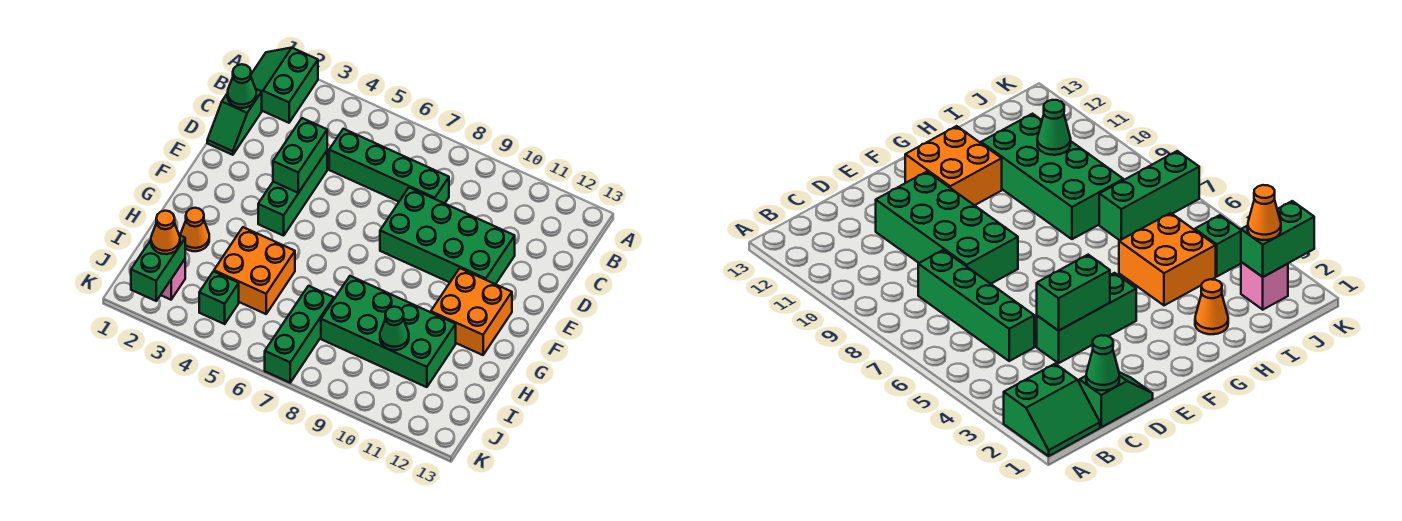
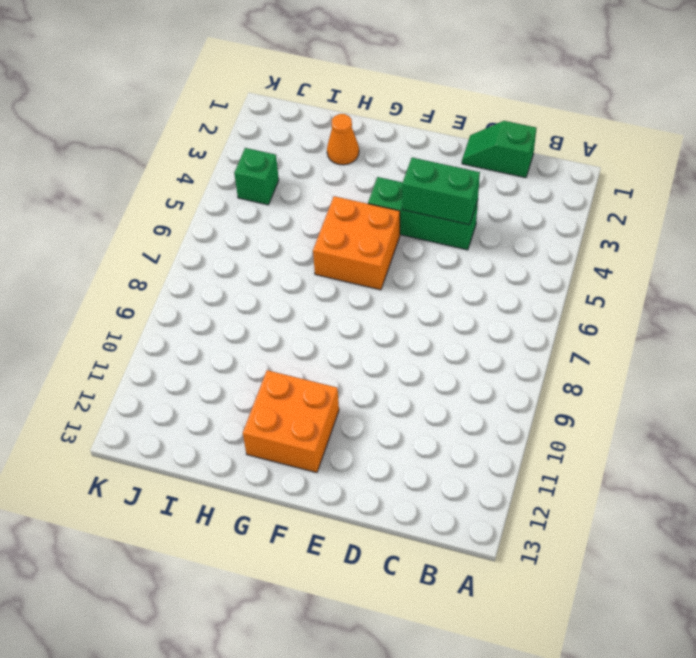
orange brick F5:G6 level 1 -> orange brick H4:I5 level 1
none -> green slope A1:B2 level 1 top 2
none -> green brick C5:C8 level 1
none -> green brick D8:E11 level 1

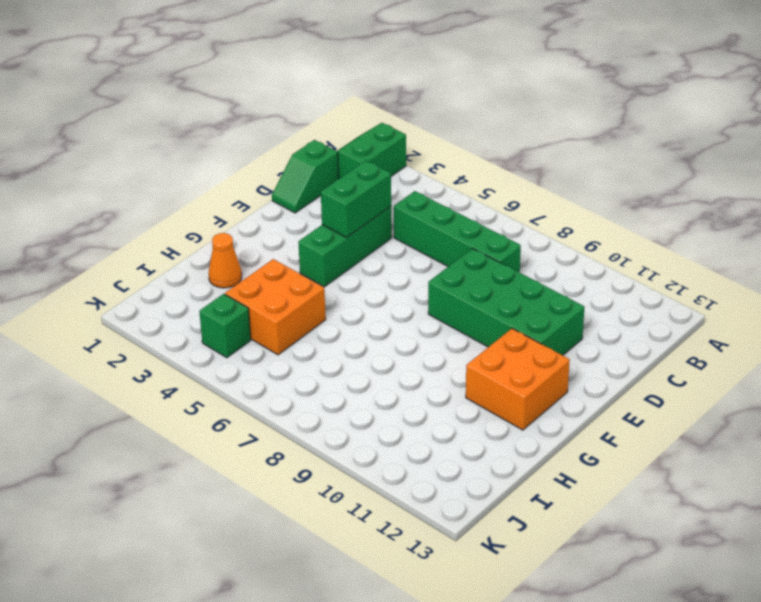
none -> green brick H8:I11 level 1
none -> green brick I7:K7 level 1
none -> pink brick J2 level 1

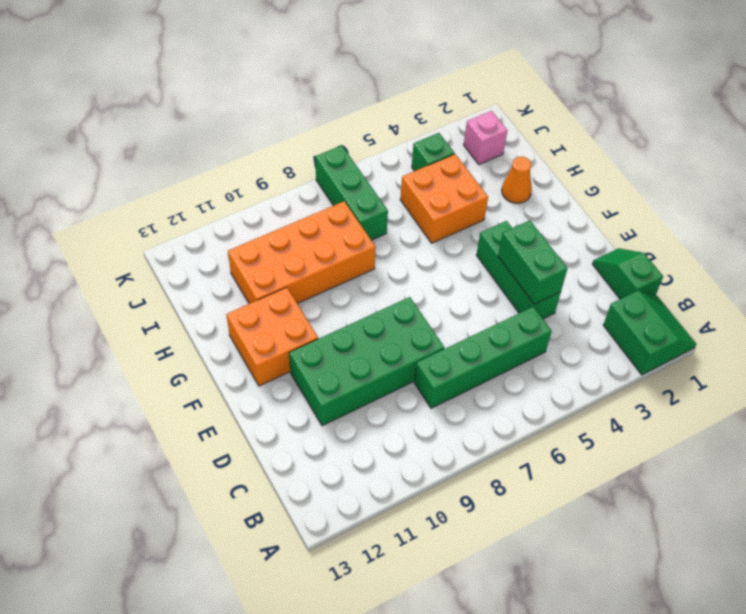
orange brick H8:I11 level 1 -> green brick H8:I11 level 1
none -> green cone C1 level 2
none -> green cone I10 level 2
none -> green brick J2:K2 level 2

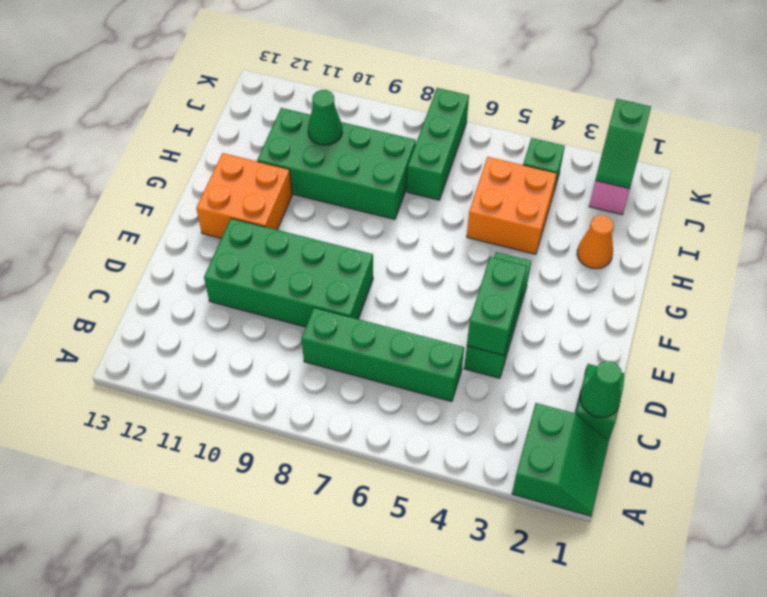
green slope J2:K2 level 2 top K -> green brick J2:K2 level 2
none -> orange cone J2 level 3

